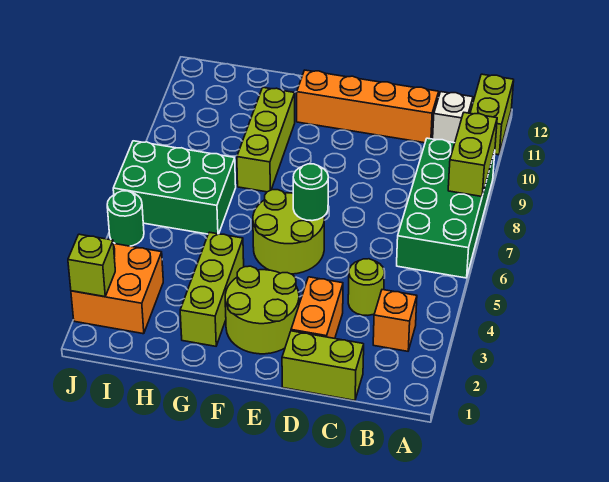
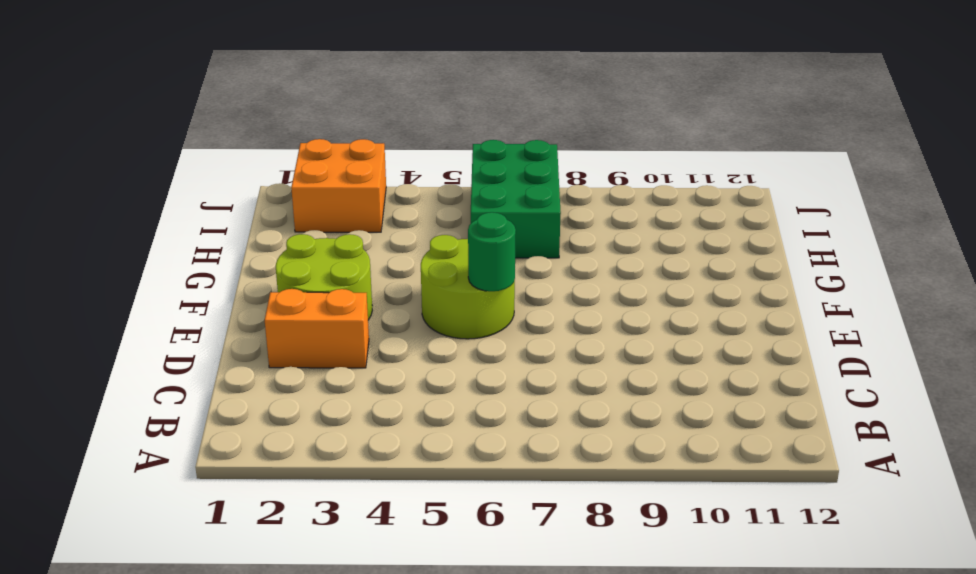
none -> green brick A6:B9 level 1
none -> lime brick A11:A12 level 1
none -> orange brick B3 level 1

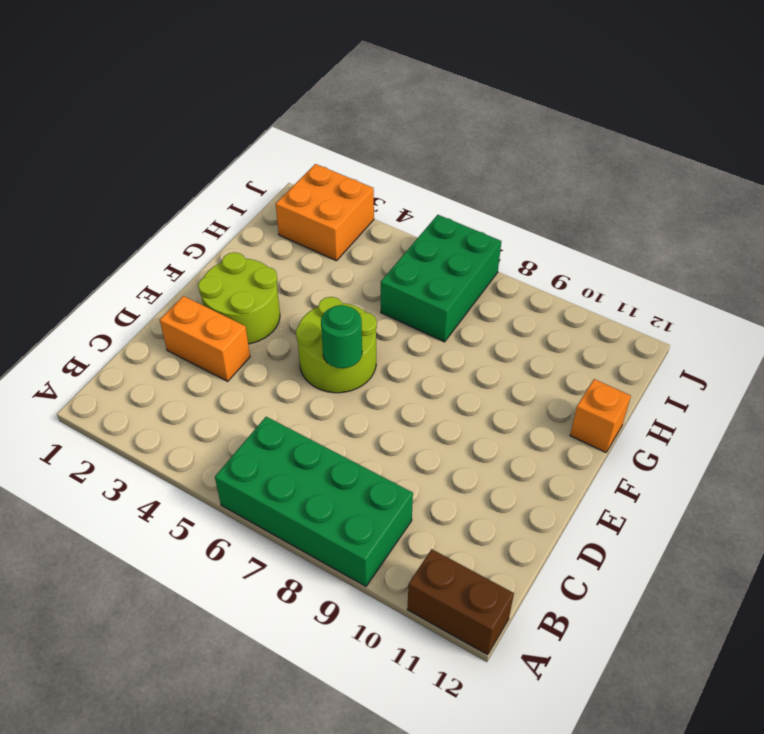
brown brick A11:A12 level 1 -> lime brick A11:A12 level 1
orange brick G12 level 1 -> orange brick B3 level 1
none -> white brick B11 level 1
none -> lime brick C1:D1 level 1
none -> lime round brick C4 level 1

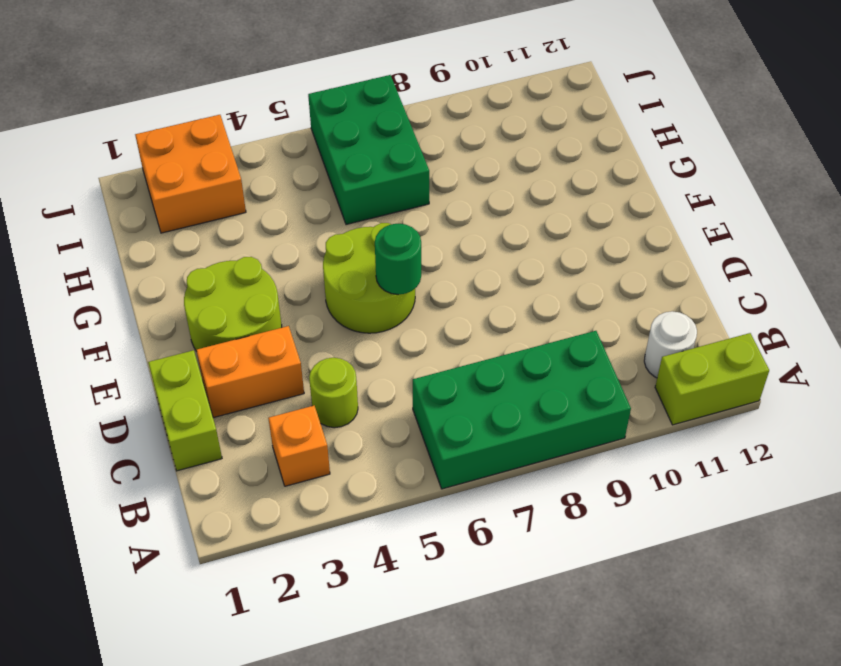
white round brick B11 level 1 -> white brick B11 level 1
none -> orange brick C11:F11 level 1
none -> lime brick G2:G4 level 1
none -> lime brick G8:G10 level 1

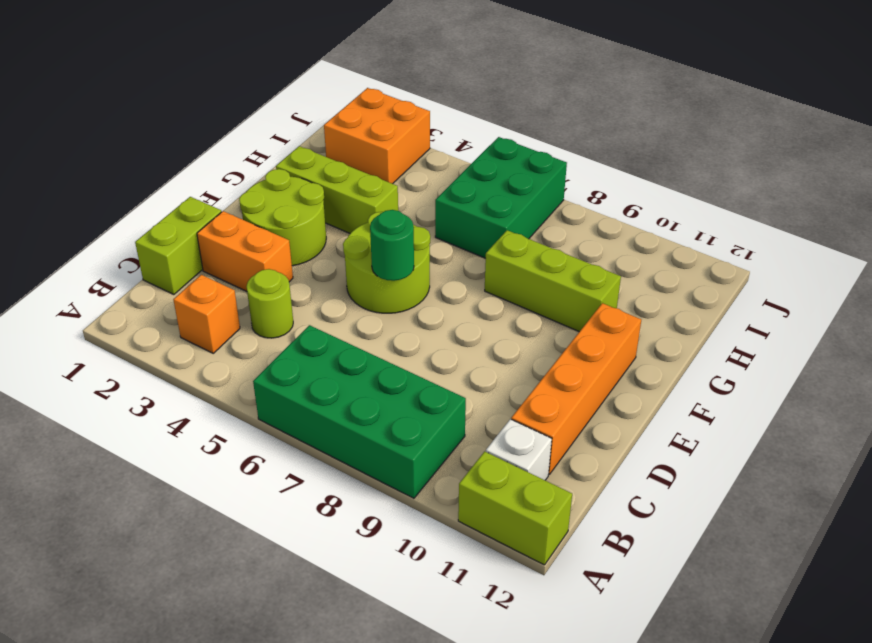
none -> green round brick J5 level 1
none -> lime brick A8:A9 level 2
none -> lime brick J2 level 2

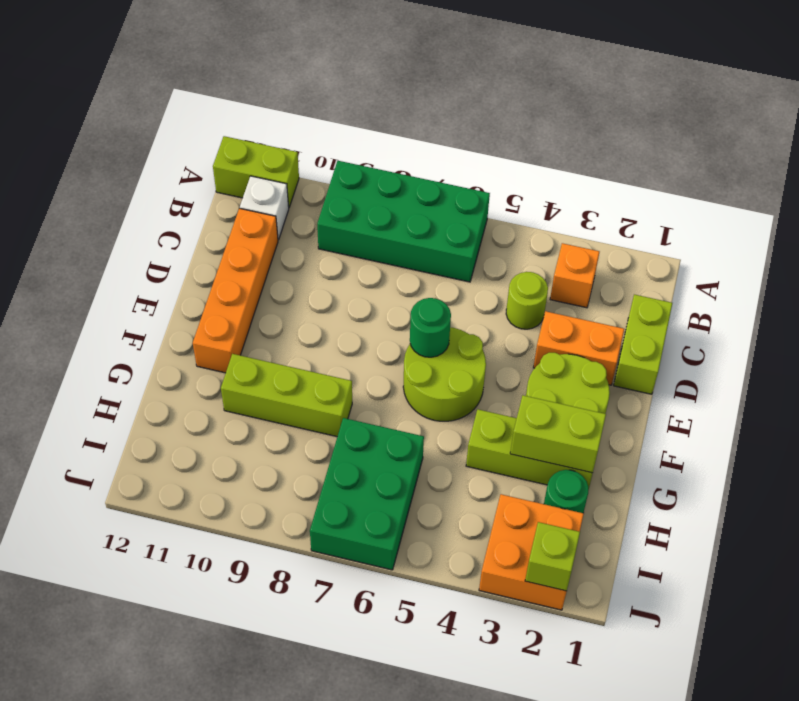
lime brick G2:G3 level 2 -> lime brick A8:A9 level 2
green round brick H2 level 1 -> green round brick J5 level 1

